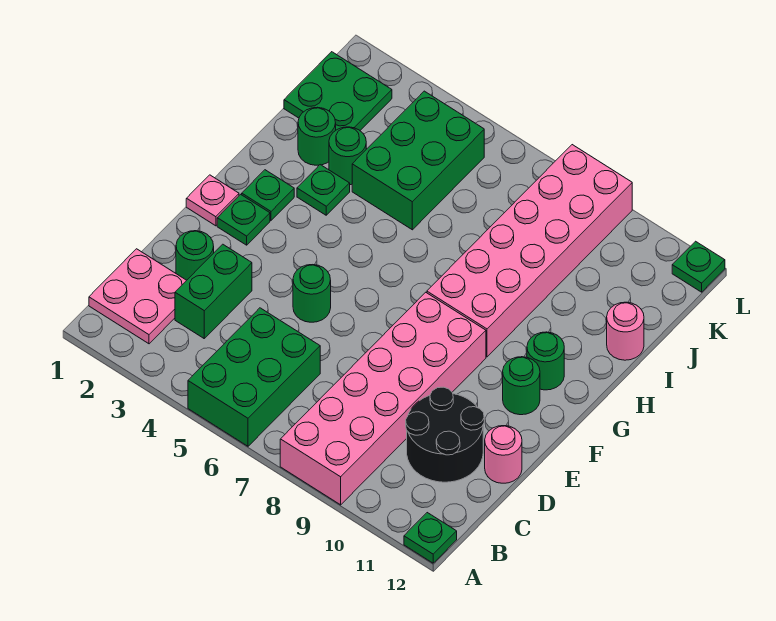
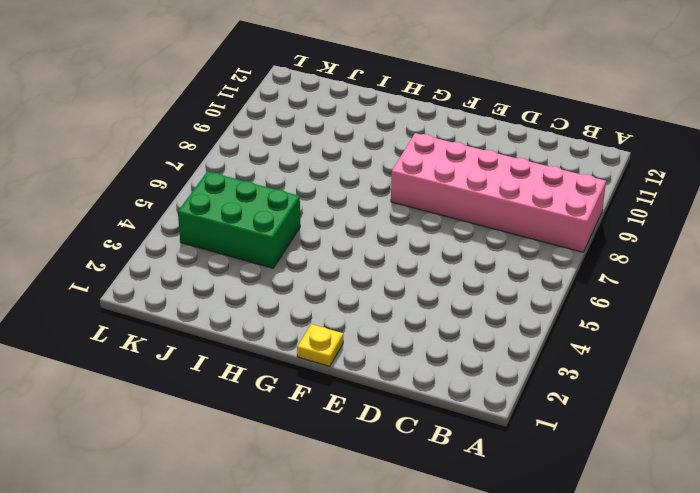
yellow plate F1 level 1 -> pink plate F1 level 1
none -> green brick A5:C6 level 1
none -> green plate A12 level 1
none -> pink plate B1:C2 level 1

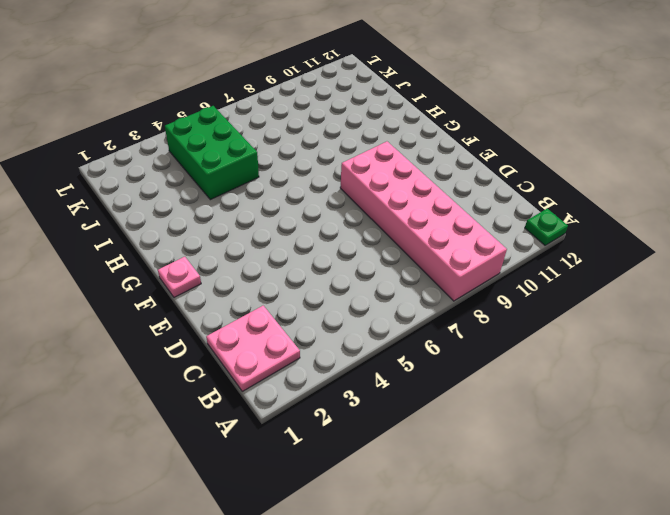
none -> green brick A5:C6 level 1
none -> green brick C3:D3 level 1
none -> black round brick C10:D11 level 1

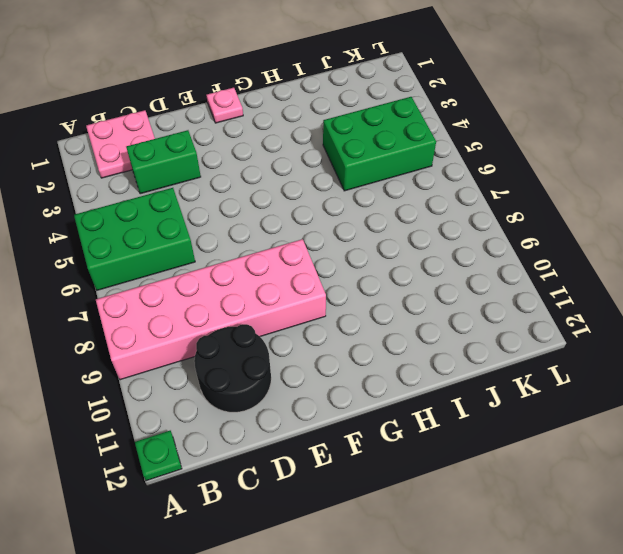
none -> green round brick D2 level 1
none -> pink round brick D12 level 1
none -> green round brick E5 level 1

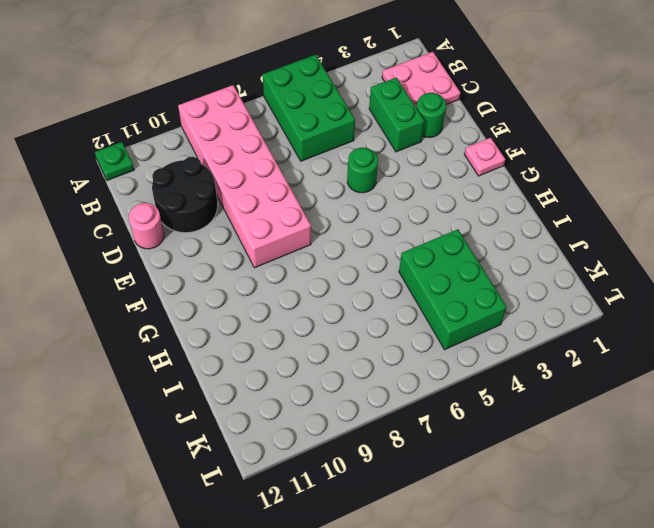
none -> green plate F2 level 1
none -> green round brick F11 level 1
none -> green plate G2 level 1

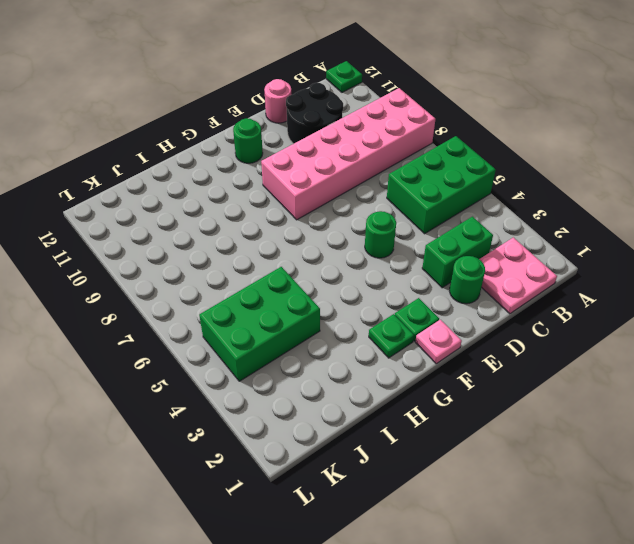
none -> pink brick G8:L9 level 1
none -> green round brick G11 level 1
none -> green plate H3 level 1

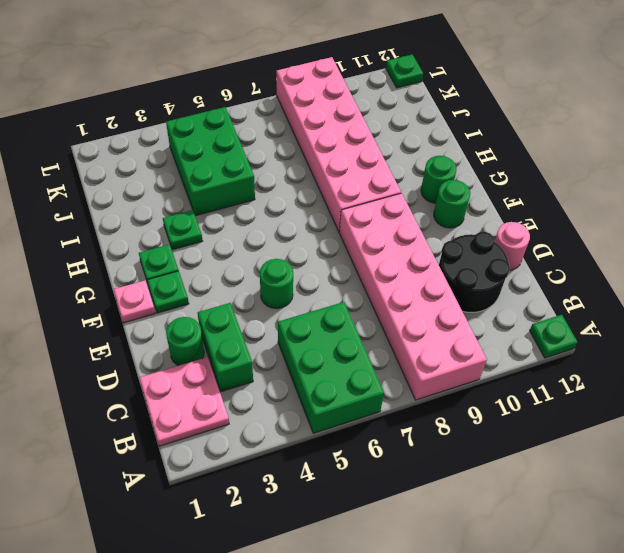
none -> green round brick I2 level 1
none -> green round brick I3 level 1
none -> pink round brick I12 level 1

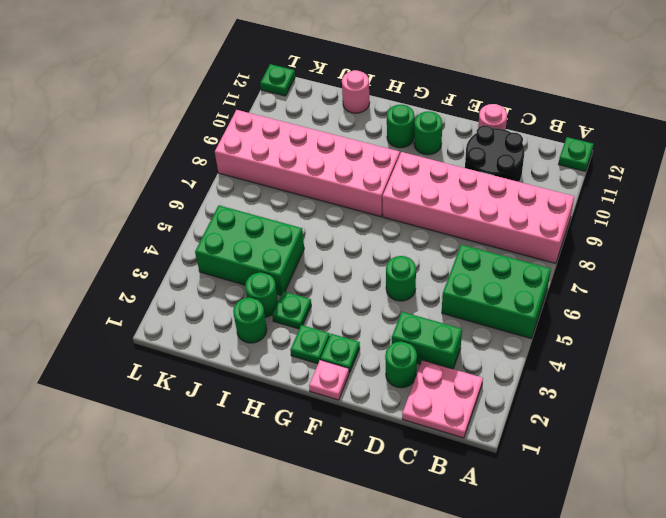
none -> green plate J1:K2 level 1

